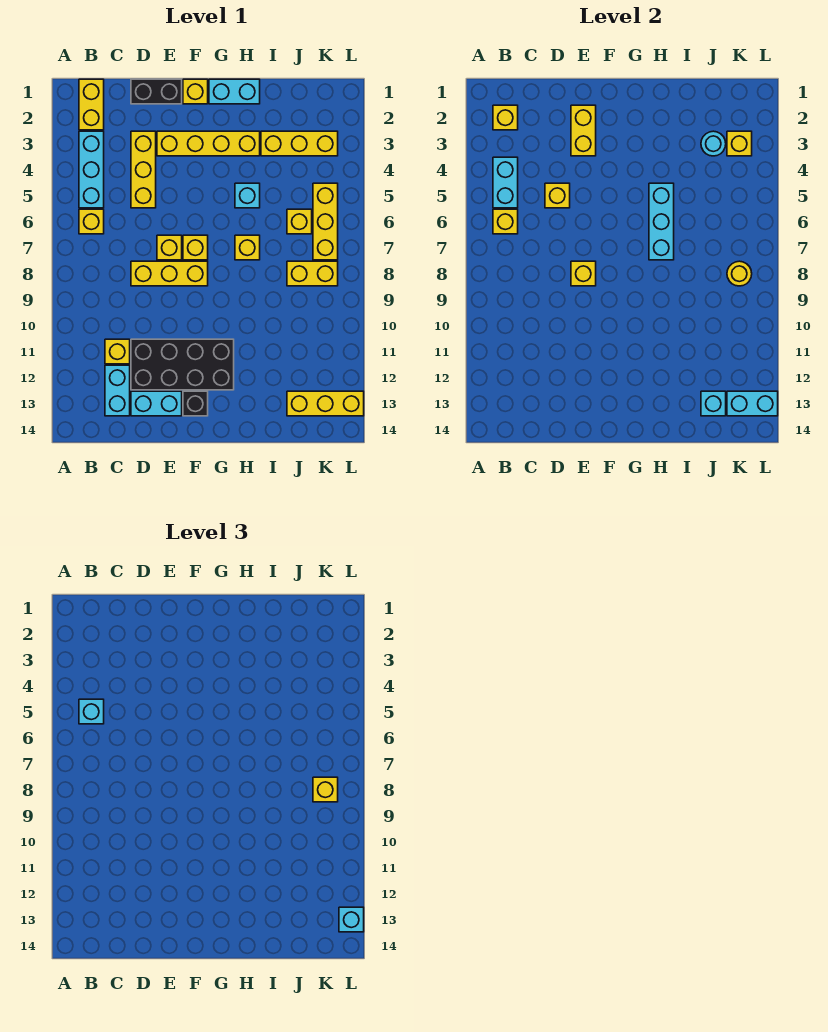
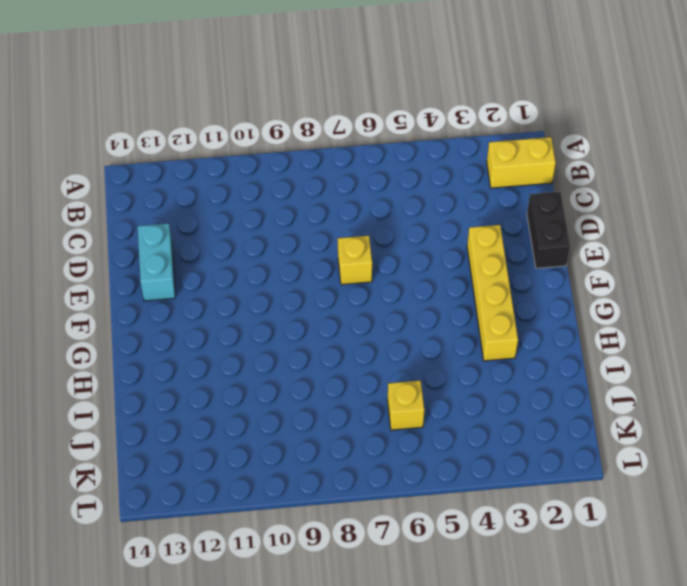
none -> cyan brick B3:B5 level 1
none -> yellow brick B6 level 1
none -> yellow brick C11 level 1
none -> cyan brick C12:C13 level 1

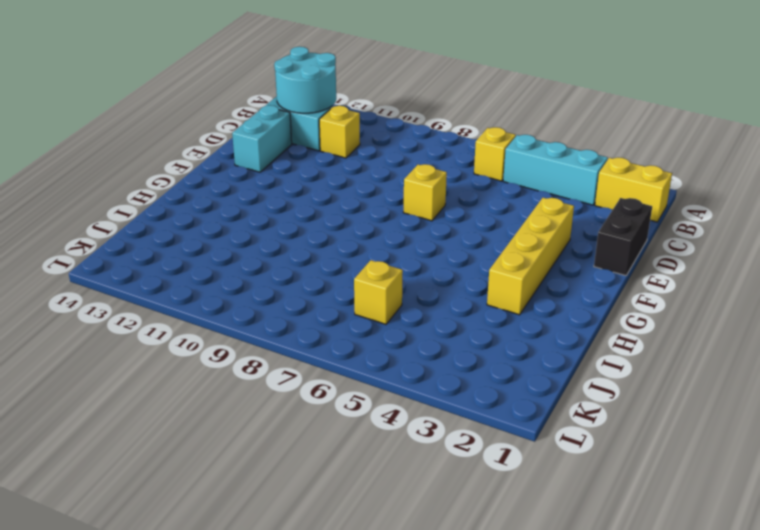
cyan round brick B12:C13 level 2 -> none
none -> yellow brick D3:D5 level 1
none -> yellow brick D8:F8 level 1
none -> black brick D11:G12 level 1
none -> yellow brick F1 level 1

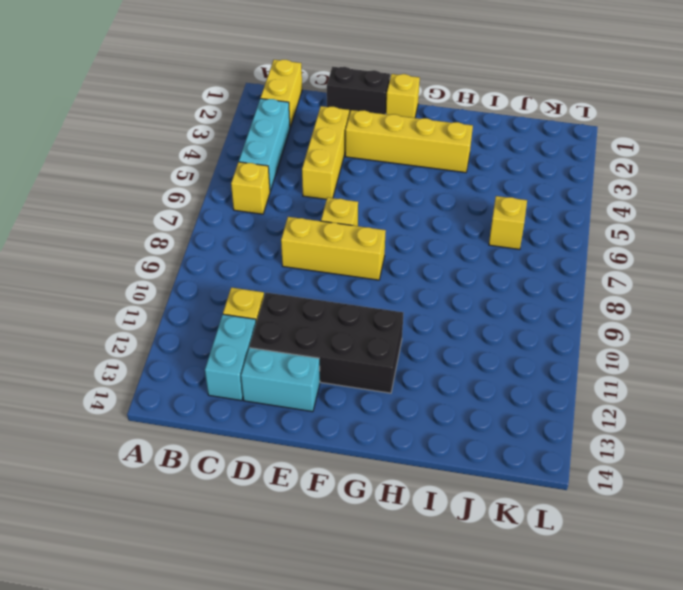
none -> yellow brick F7 level 1
none -> black brick F13 level 1
none -> cyan brick G1:H1 level 1
none -> cyan brick H5 level 1

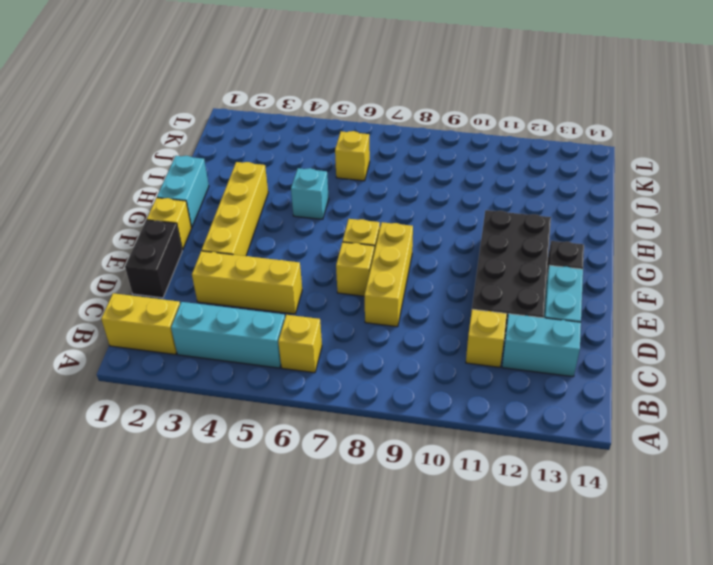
none -> yellow brick H7 level 1
none -> yellow brick I3:K3 level 1
none -> yellow brick J8:K8 level 1
none -> yellow brick J13:L13 level 1

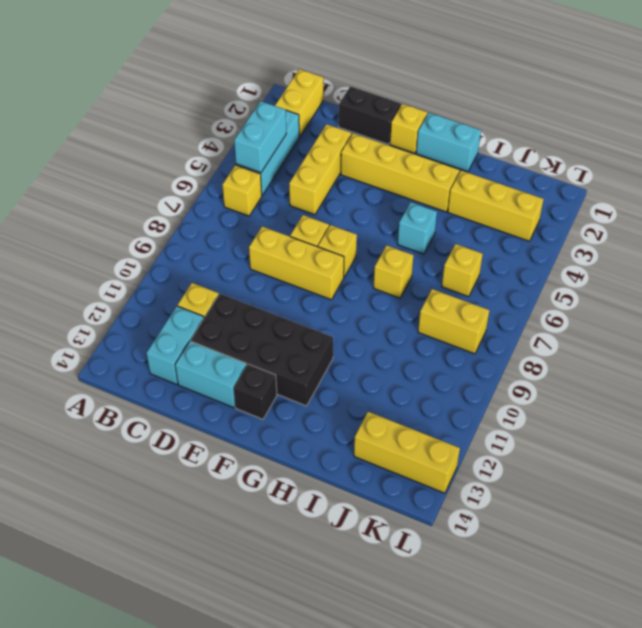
none -> yellow brick K5:K7 level 1
none -> yellow brick B2 level 2
none -> yellow brick B6 level 2
none -> yellow brick D5 level 2

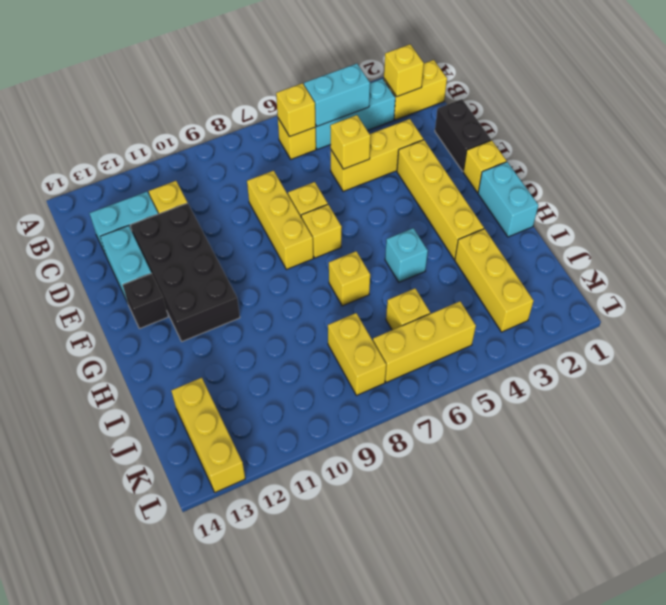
none -> yellow brick E2:E3 level 2
none -> yellow brick E8 level 2
none -> cyan brick H5:H7 level 2
none -> cyan round brick J3 level 2

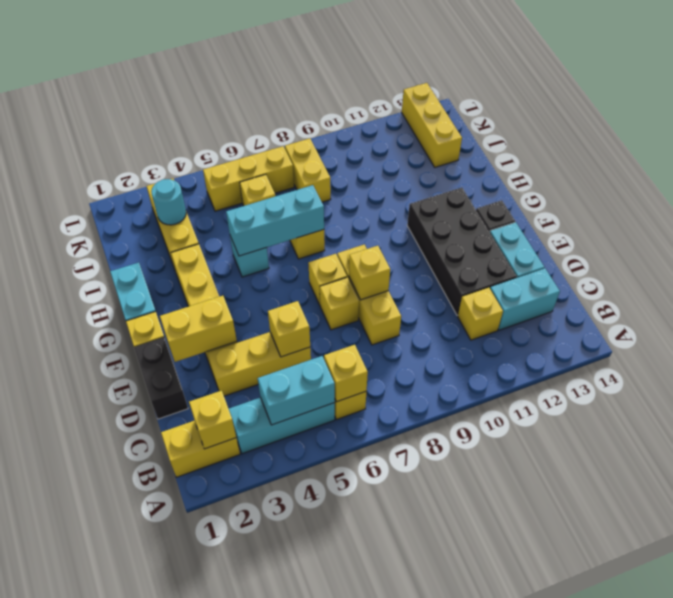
none -> cyan brick J13 level 2
none -> yellow brick K3 level 2
none -> yellow round brick K8 level 2
none -> cyan brick K13:L13 level 2

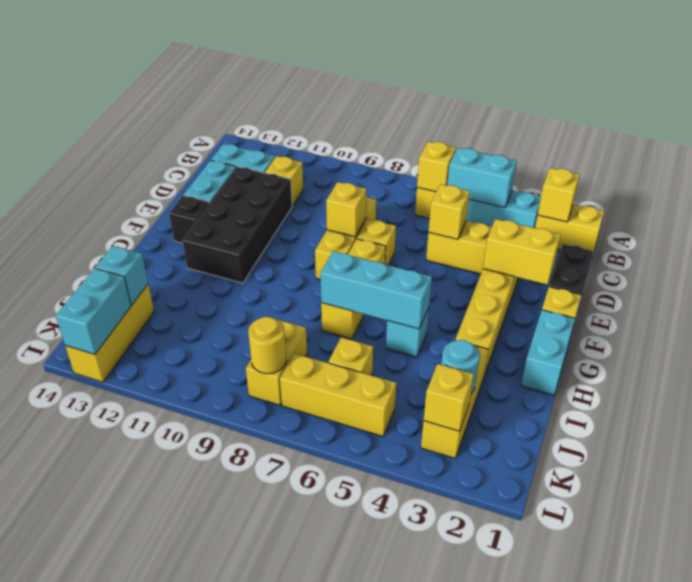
none -> cyan brick B5 level 3
none -> yellow brick K8 level 3
none -> cyan brick L13 level 3

